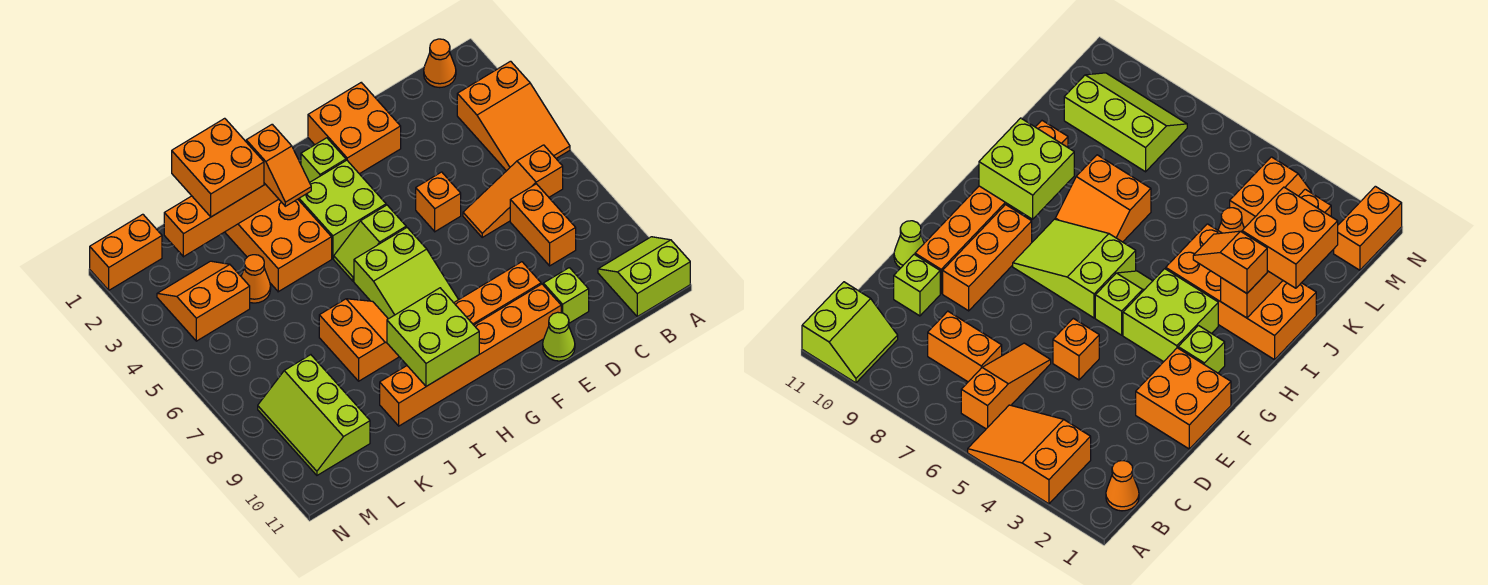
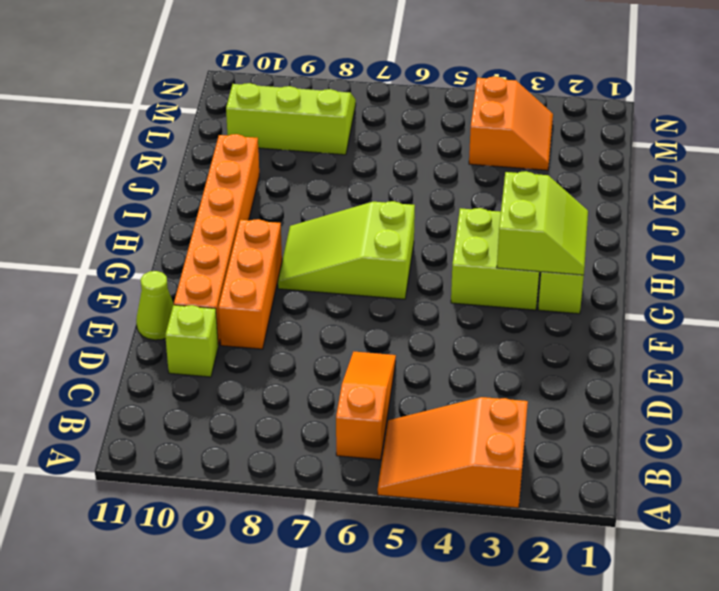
lime slope G2:H3 level 2 top 3 -> lime slope A10:B11 level 1 top 11
none -> orange cone B1 level 1
none -> orange brick C7:C8 level 1
none -> orange brick E1:F2 level 1

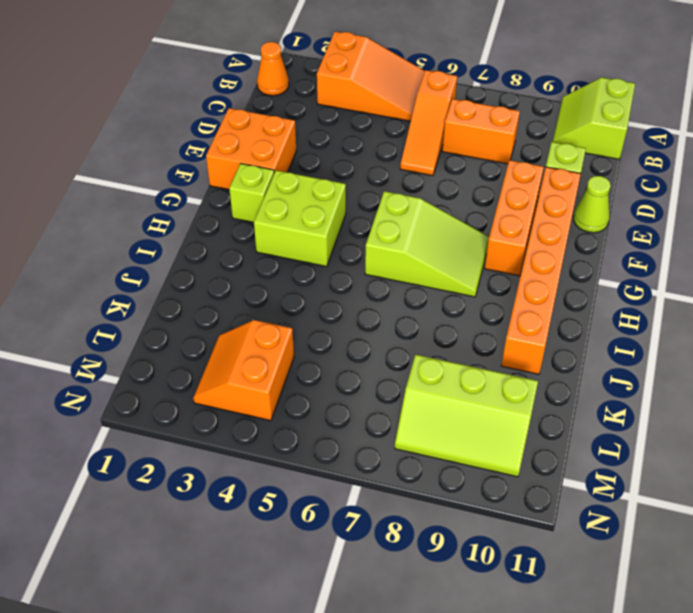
none -> orange brick E5 level 1
none -> lime slope G5:H5 level 1 top G
none -> orange brick I1:J4 level 1

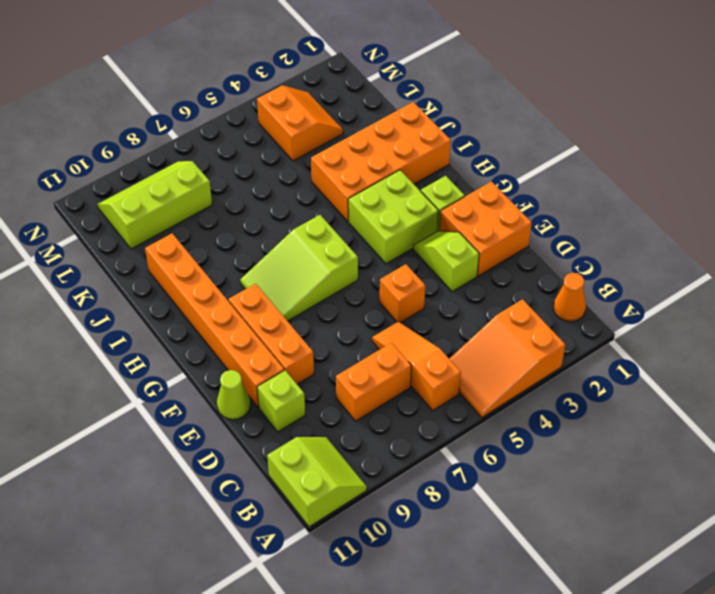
lime slope E3:F3 level 1 top E -> lime slope G5:H5 level 1 top G
none -> orange slope I7:J8 level 1 top J
none -> orange cone K4 level 1
none -> orange brick M1:N1 level 1

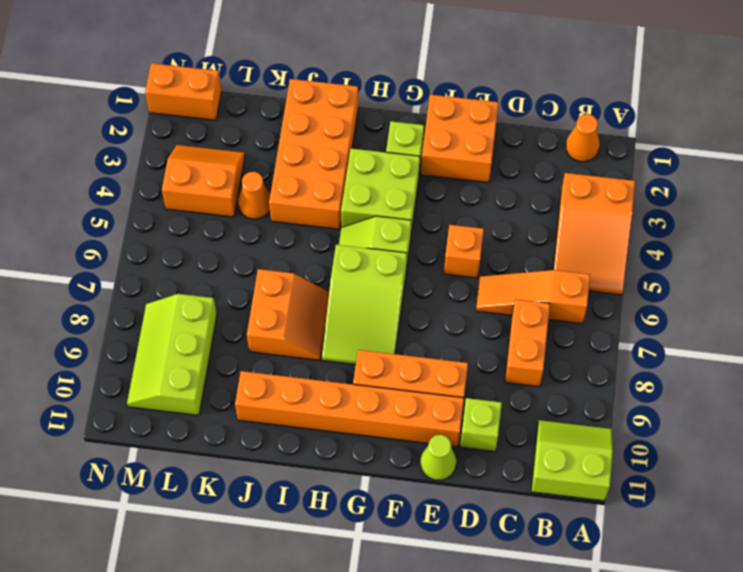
none -> lime brick H9:I10 level 2
none -> orange brick I2:L2 level 2
none -> orange slope I2:I3 level 3 top 2

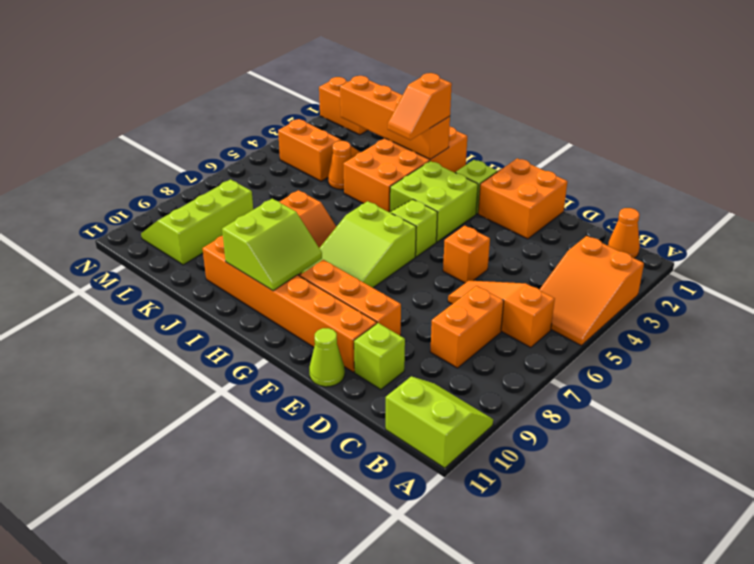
lime slope H9:I10 level 2 top I -> lime brick H9:I10 level 2
none -> orange brick J1:K2 level 3

